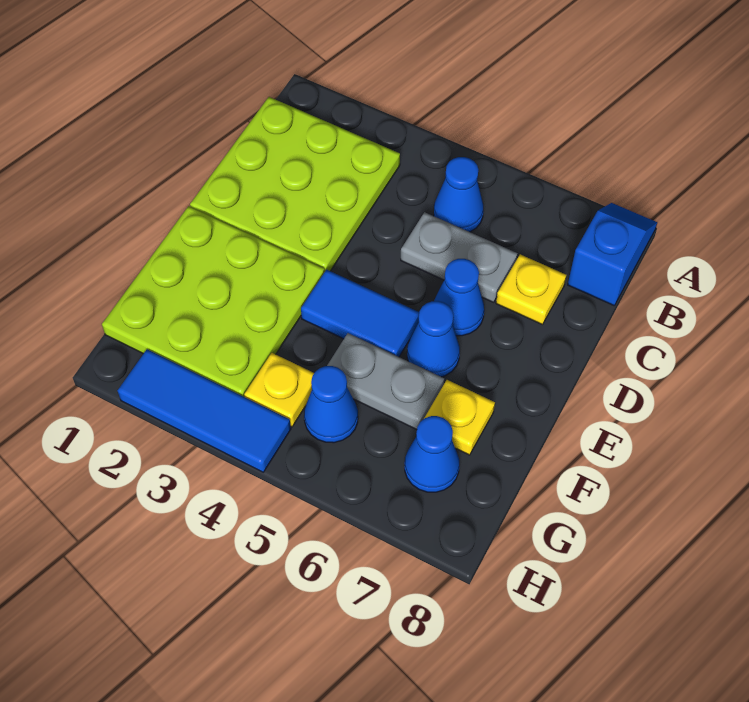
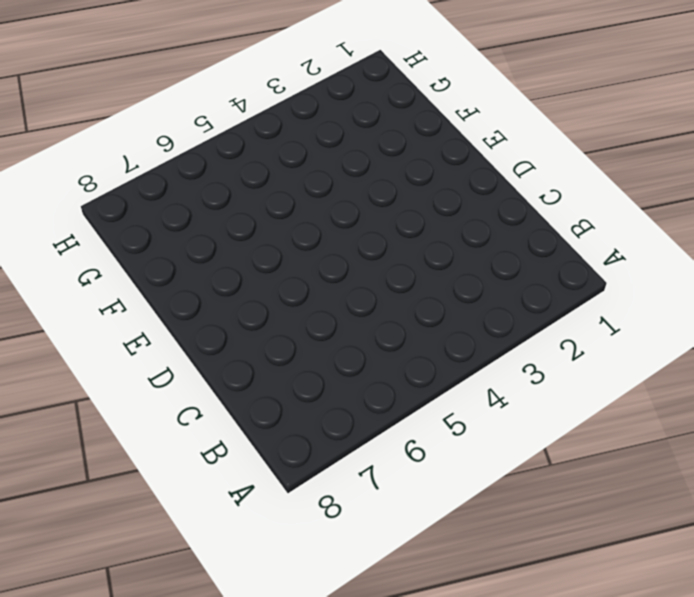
none -> blue slope A8:B8 level 1 top B
none -> lime plate B1:D3 level 1
none -> blue cone B5 level 1

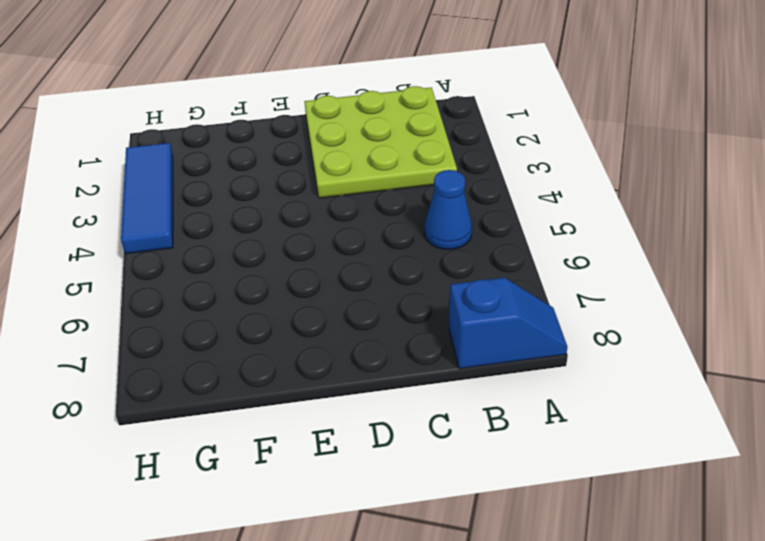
none -> grey plate C5:C6 level 1
none -> yellow plate C7 level 1
none -> blue cone D6 level 1

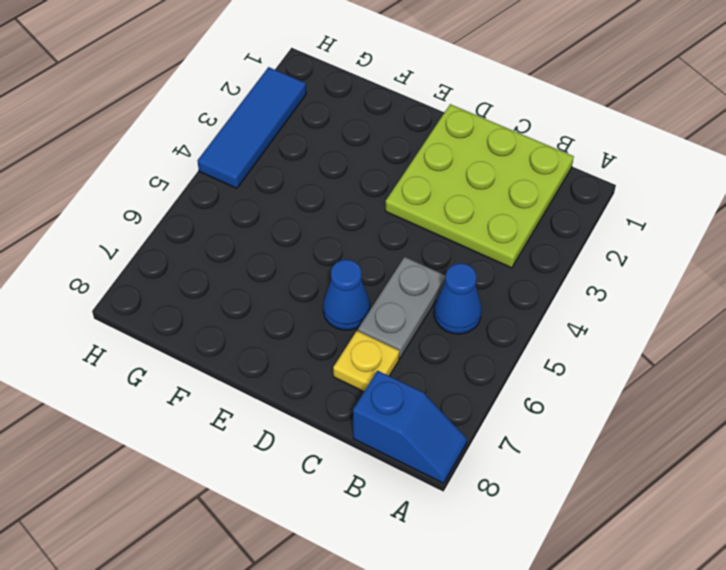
none -> lime plate E1:G3 level 1
none -> blue tile E4:E5 level 1
none -> blue cone E6 level 1

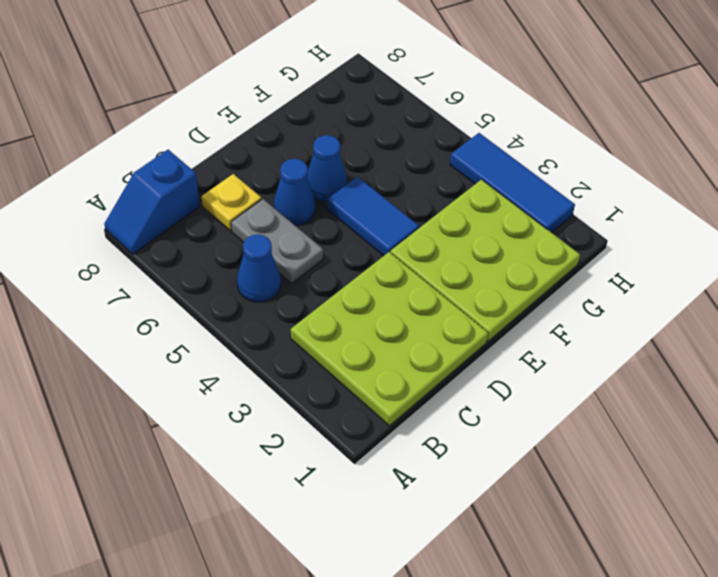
none -> grey plate F5:F6 level 1
none -> yellow plate F7 level 1
none -> yellow plate G4 level 1

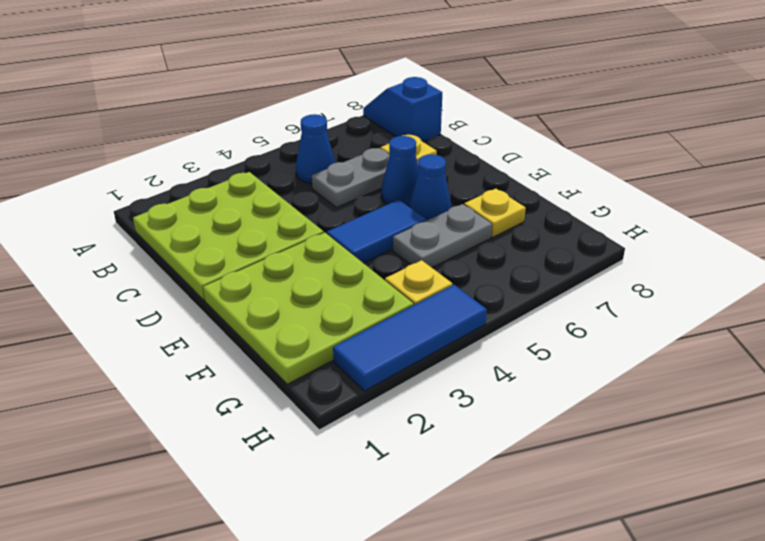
none -> blue cone G5 level 1
none -> blue cone G7 level 1

